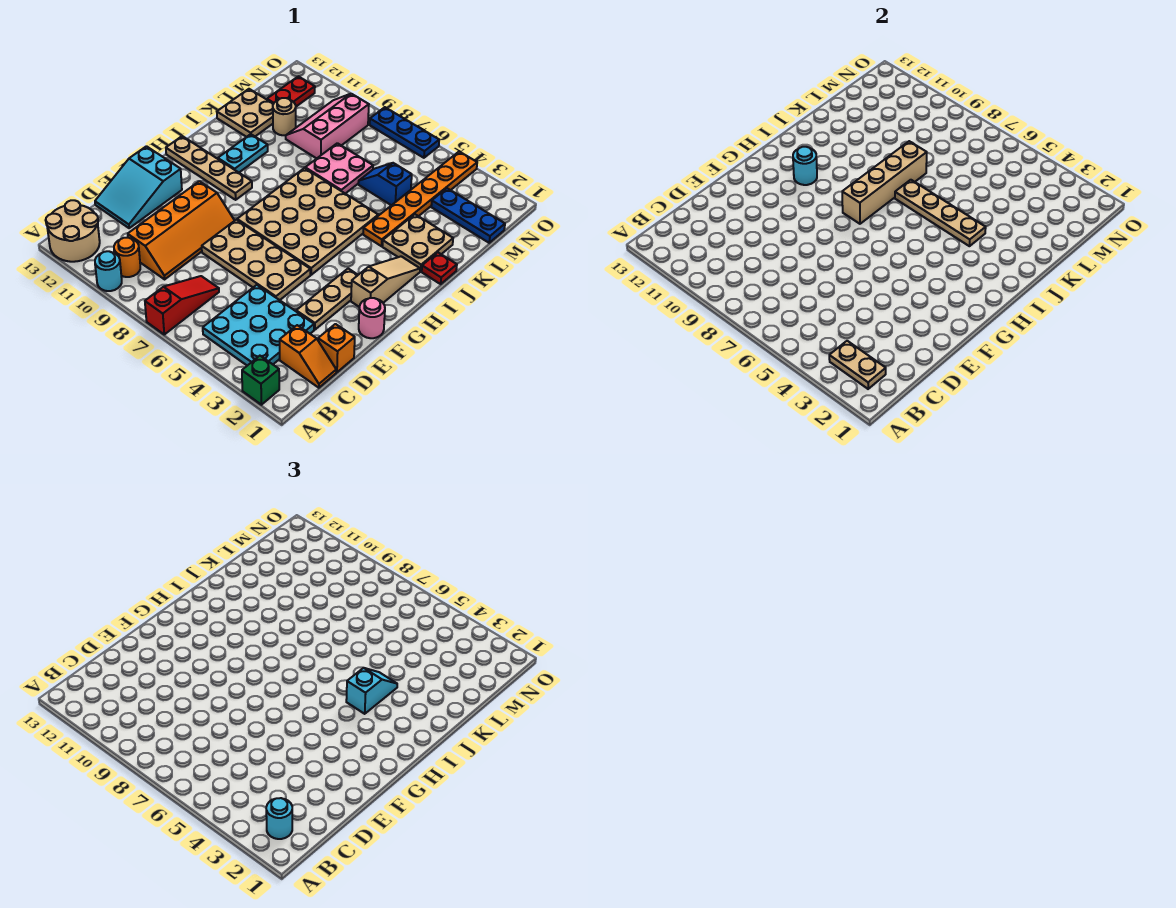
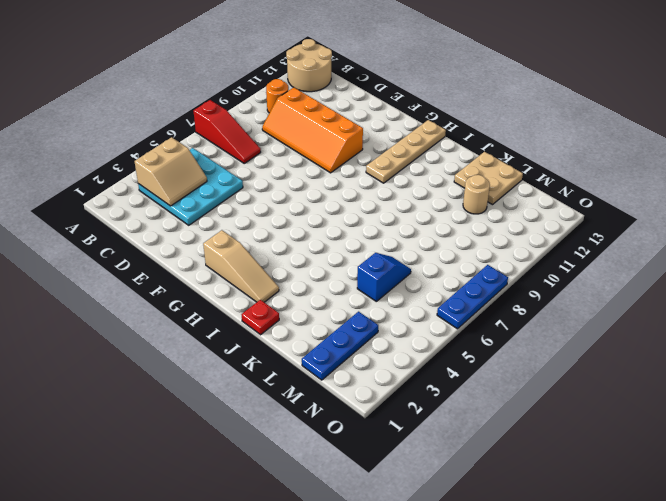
tan slope B3:C4 level 2 top B -> tan plate B2:B3 level 2
none -> green brick A2 level 1
none -> cyan round brick A10 level 1
none -> orange slope C1:C2 level 1 top 2
none -> orange brick D1 level 1

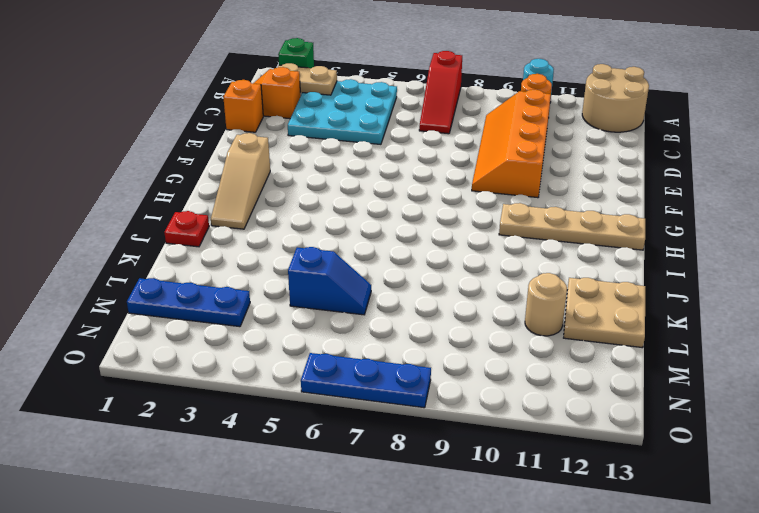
none -> cyan slope D12:F13 level 1 top F
none -> tan plate E3:G3 level 1
none -> tan plate E5:F8 level 1
none -> pink round brick F1 level 1

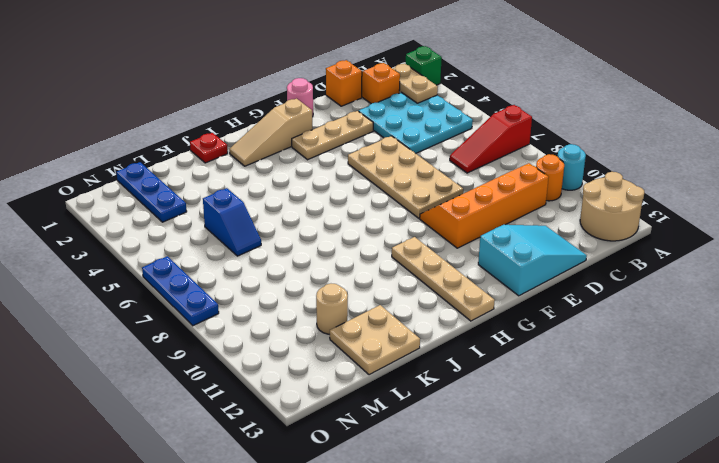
none -> tan plate G5:J8 level 1
none -> cyan plate I11:J11 level 1
none -> tan plate J2:K3 level 1
none -> orange plate J4:O4 level 1

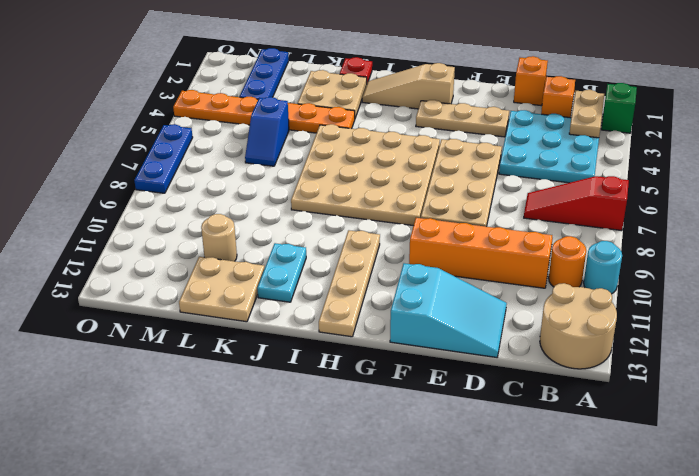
cyan plate J11:J12 level 1 -> cyan plate I11:J11 level 1
none -> pink round brick F1 level 1
none -> pink plate K7:L8 level 1
none -> pink slope L9:N10 level 1 top 9
none -> red plate M12:N12 level 1

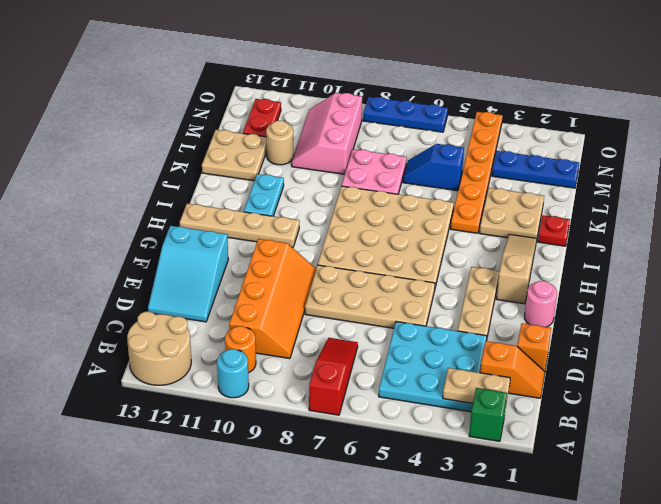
none -> tan brick H8:K8 level 2
none -> cyan round brick H11 level 2
none -> tan plate J4:J7 level 2
none -> cyan round brick B2 level 3

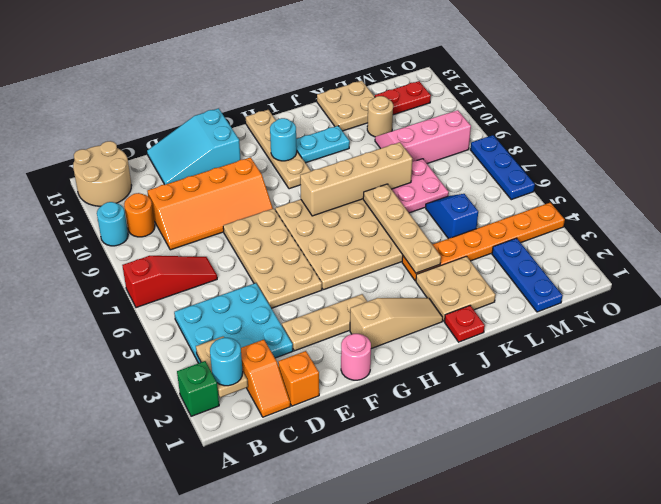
none -> cyan slope I4:J4 level 3 top I

